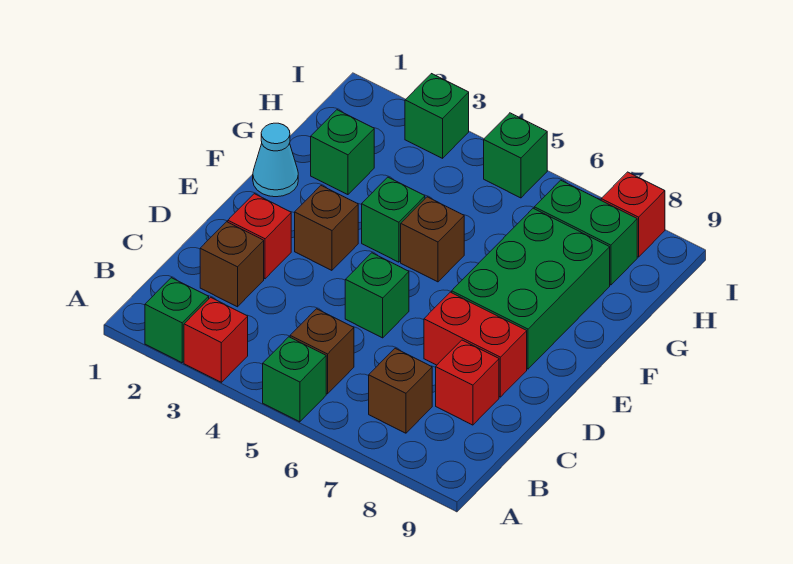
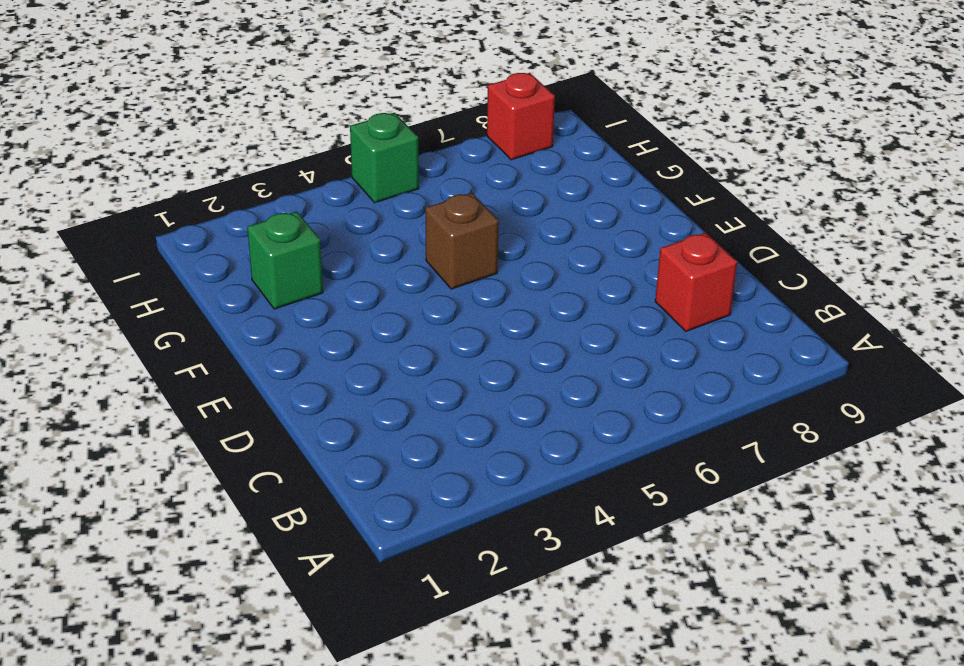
none -> green brick A2 level 1
none -> red brick A3 level 1
none -> green brick A5 level 1

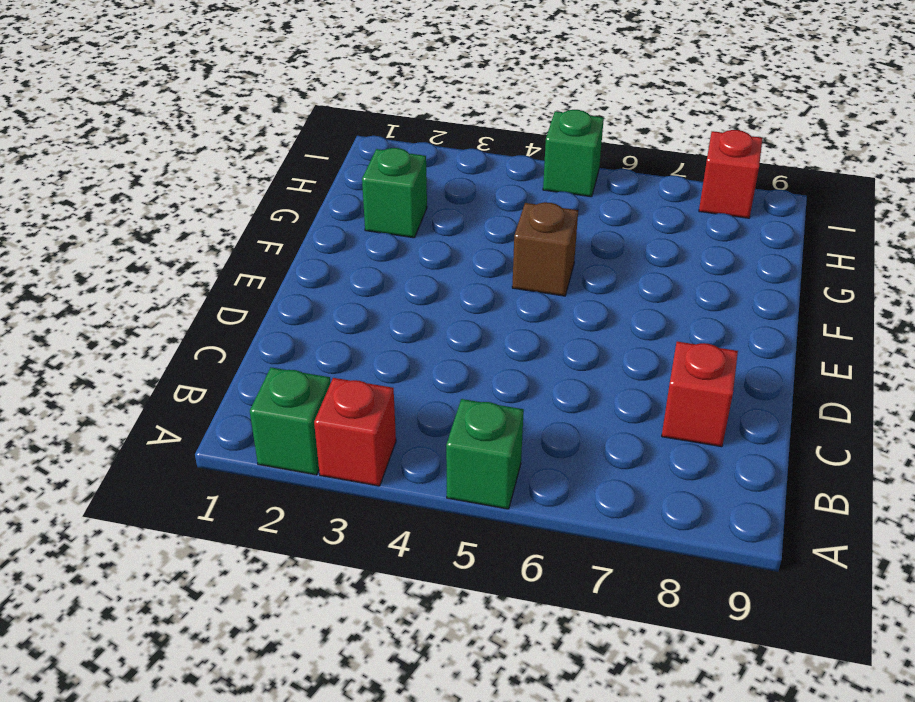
none -> brown brick B5 level 1
none -> brown brick B7 level 1
none -> brown brick C2 level 1

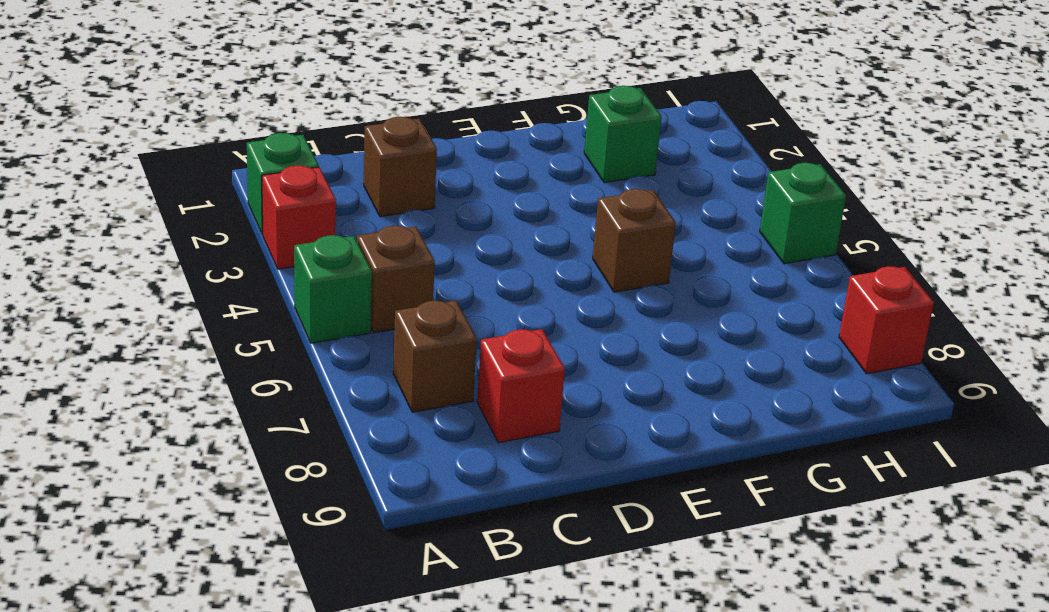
none -> red brick D2 level 1
none -> green brick D5 level 1
none -> red brick D7:D8 level 1

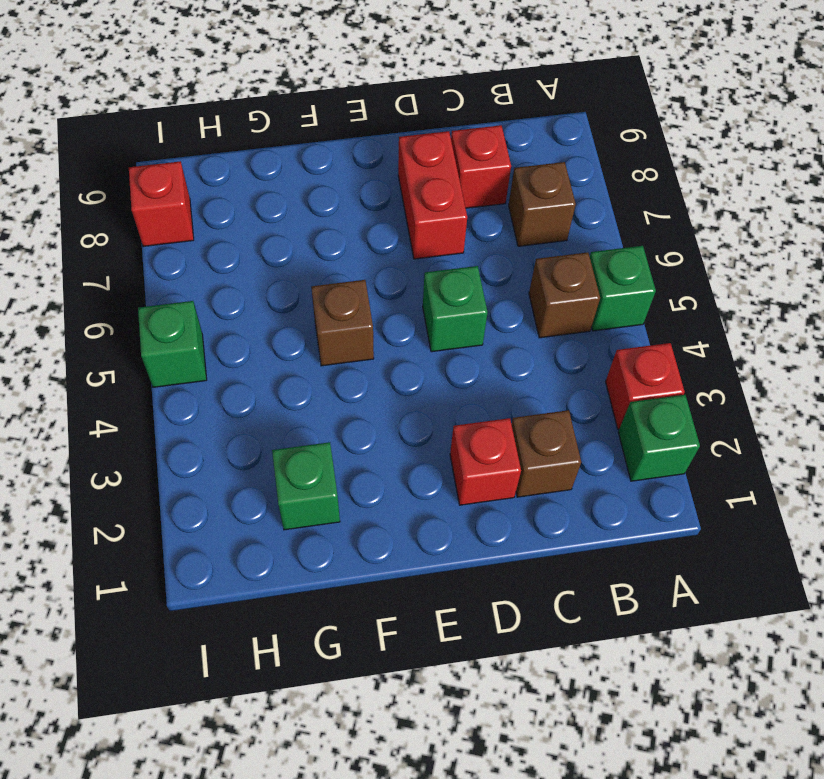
none -> brown brick E3 level 1
none -> green brick E7:G8 level 1
none -> cyan cone F1 level 1

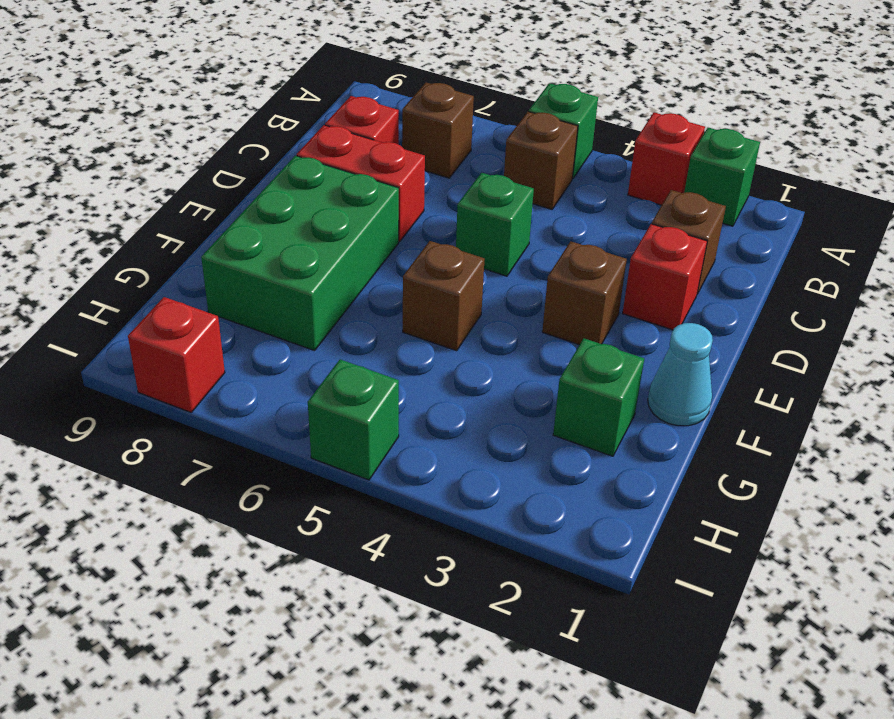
none -> green brick F4 level 1
none -> green brick H7:H8 level 1
none -> green brick I3 level 1

